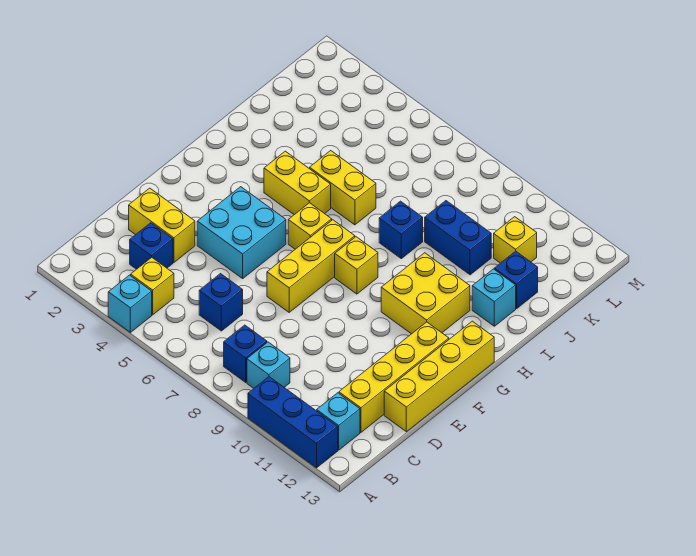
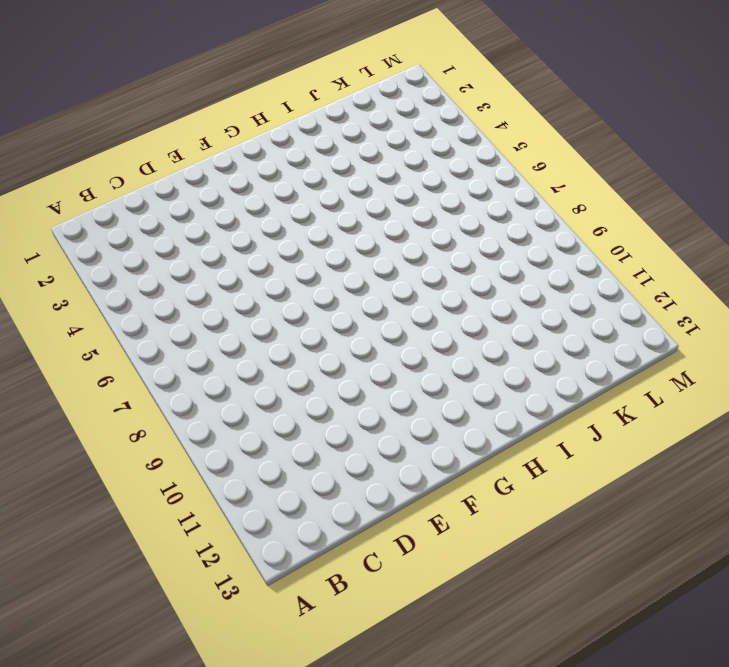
none -> cyan brick A4 level 1
none -> blue brick A10:A12 level 1
none -> yellow brick B4 level 1

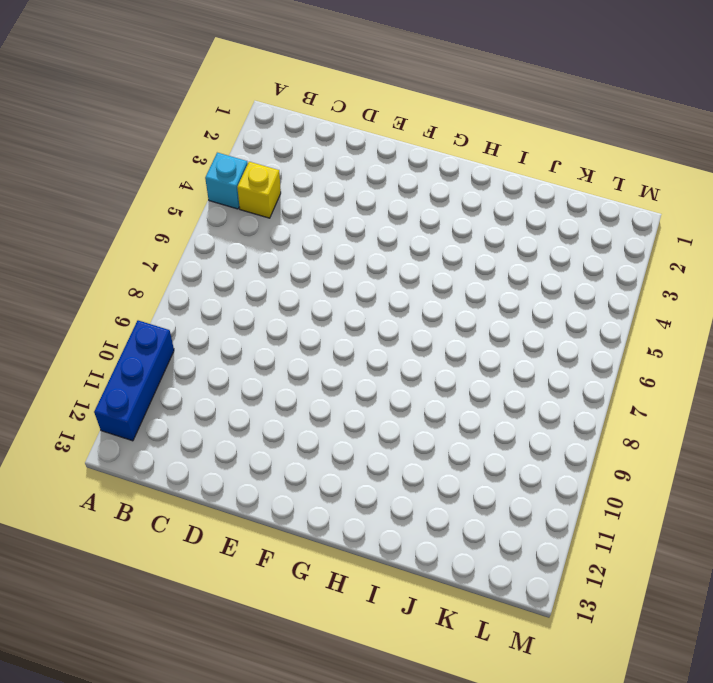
none -> blue brick B8 level 1
none -> cyan brick B9 level 1
none -> cyan brick B12 level 1

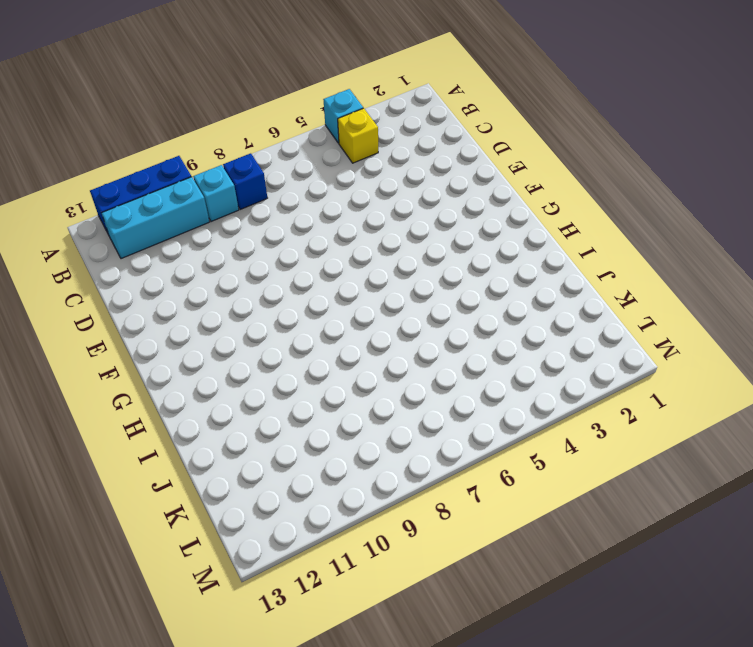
cyan brick B10:B12 level 1 -> cyan brick B12 level 1
none -> blue brick C3 level 1
none -> blue brick C6 level 1
none -> yellow brick C12:F12 level 1

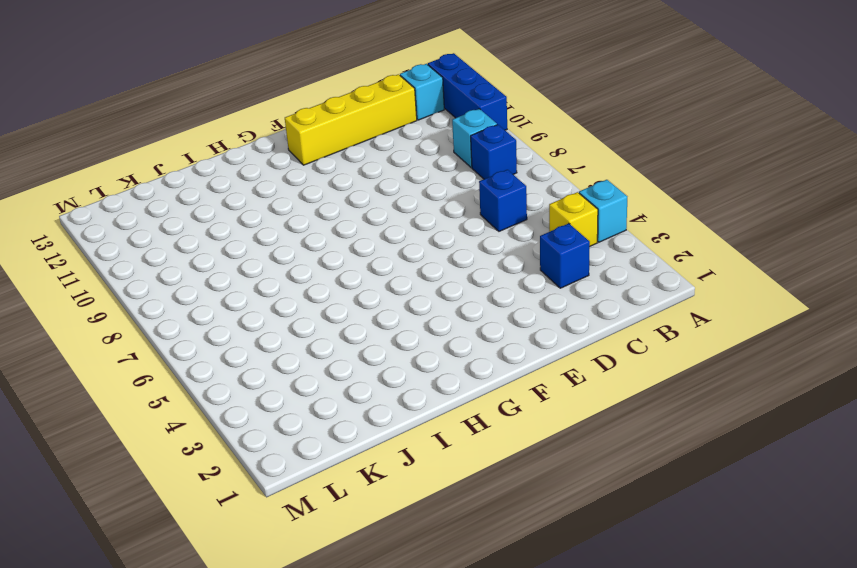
none -> yellow brick D2:D3 level 1
none -> yellow brick D13:G13 level 1
none -> cyan brick E4:F5 level 1

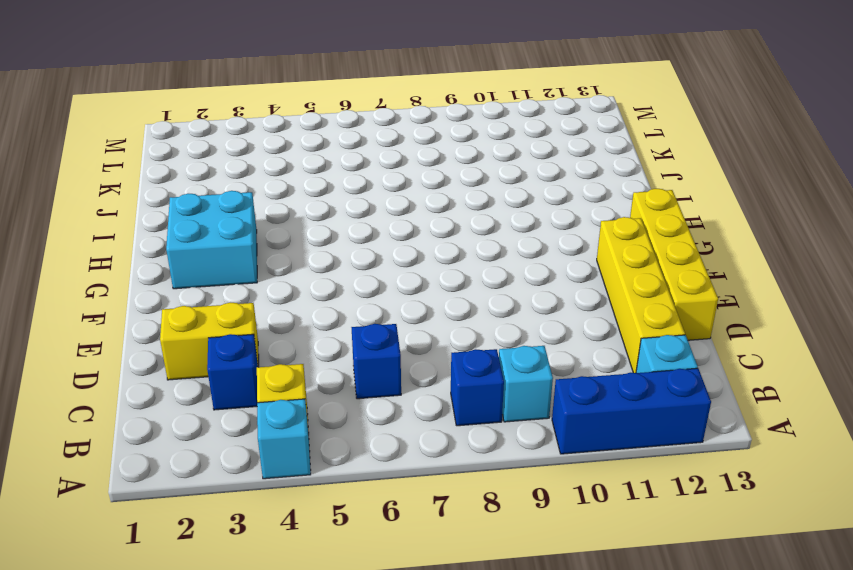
cyan brick G2:H3 level 1 -> cyan brick E4:F5 level 1
none -> yellow brick E7:G7 level 1
none -> yellow brick G6 level 1
none -> yellow brick G8 level 1

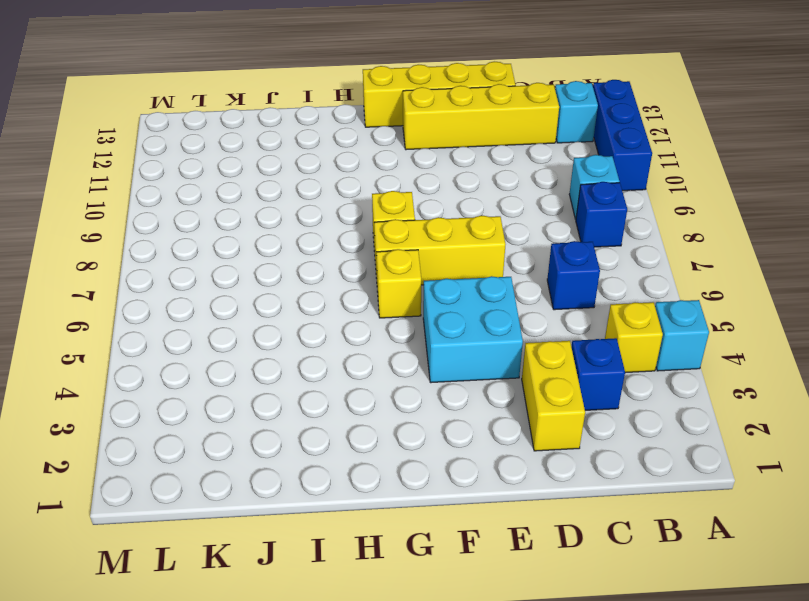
none -> yellow brick G10:H11 level 1
none -> yellow brick H4:H5 level 1
none -> yellow brick I5:I6 level 1

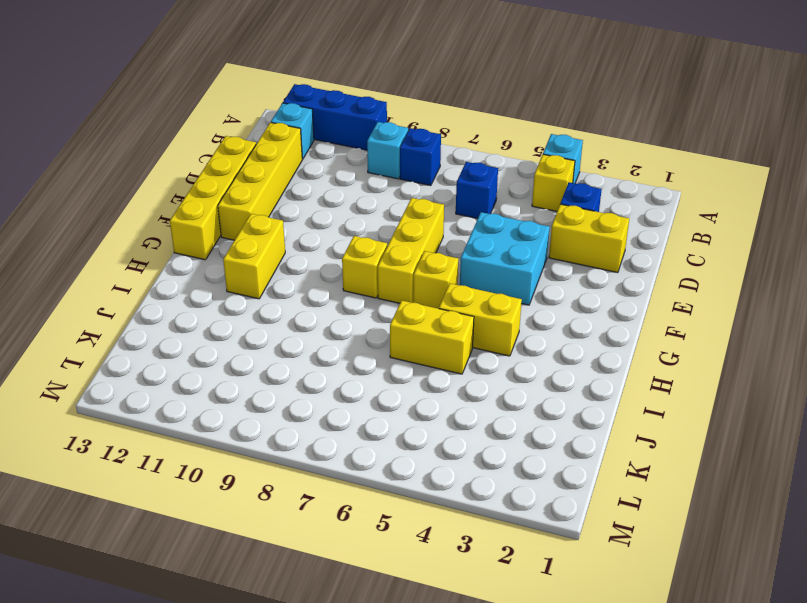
yellow brick G11:H11 level 1 -> yellow brick G10:H11 level 1
none -> blue brick I8 level 1
none -> cyan brick I12 level 1
none -> blue brick J9:J10 level 1

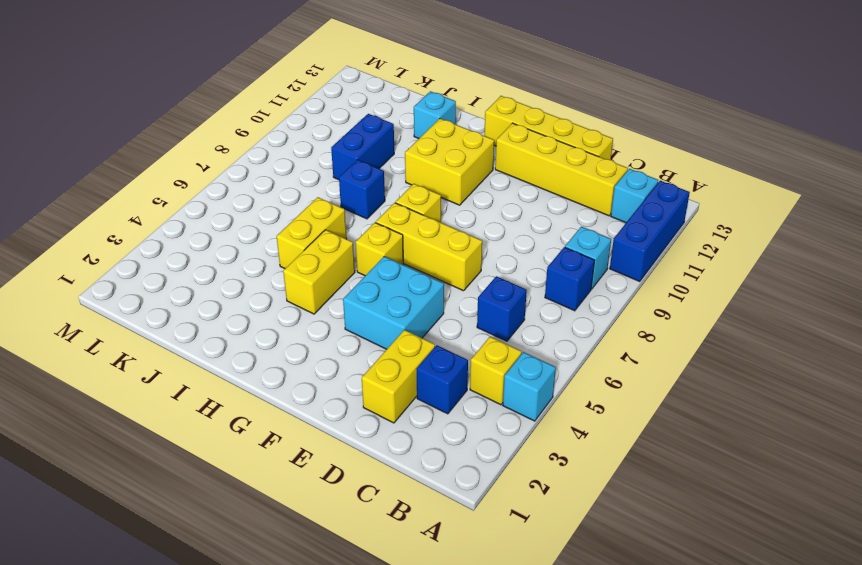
none -> blue brick J12 level 1
none -> yellow brick K11 level 1

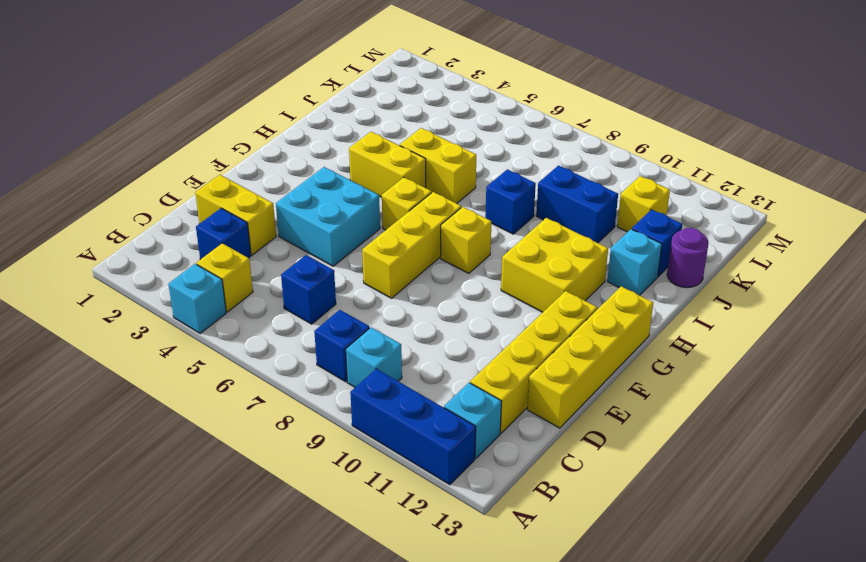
purple round brick J13 level 1 -> none

